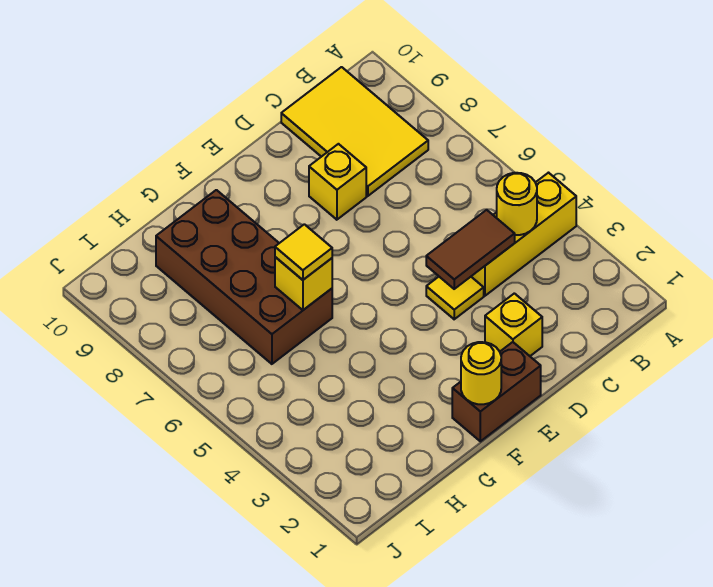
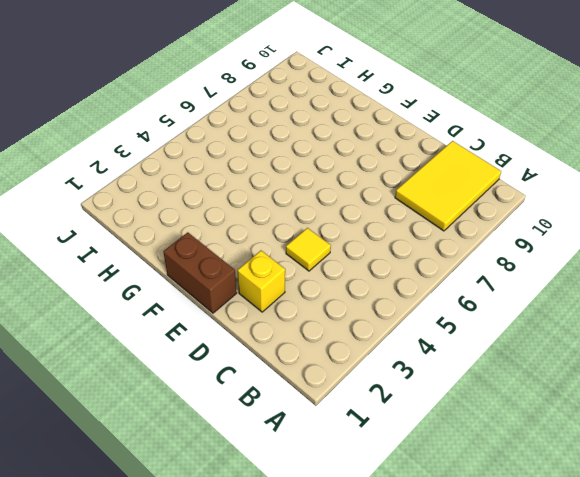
none -> yellow brick A4:C4 level 1
none -> yellow brick D8 level 1
none -> brown brick G6:H9 level 1

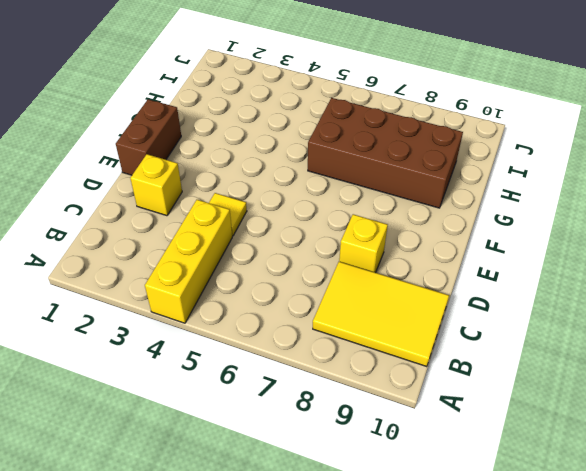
none -> yellow round brick B4 level 2
none -> brown tile C4:D4 level 2
none -> yellow round brick F1 level 2

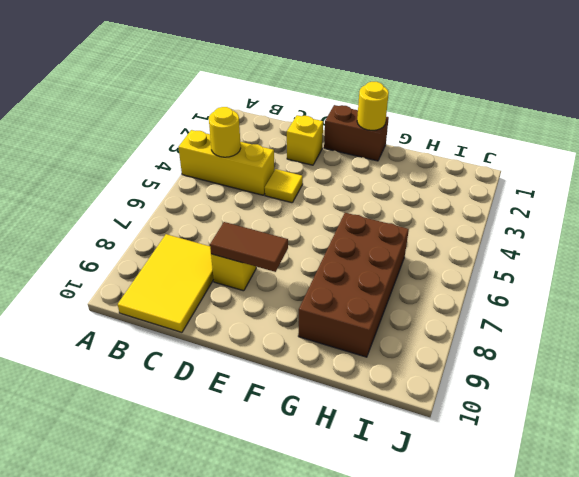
brown tile D8:E8 level 2 -> brown tile C4:D4 level 2
none -> yellow brick G6 level 2
none -> yellow tile G6 level 3

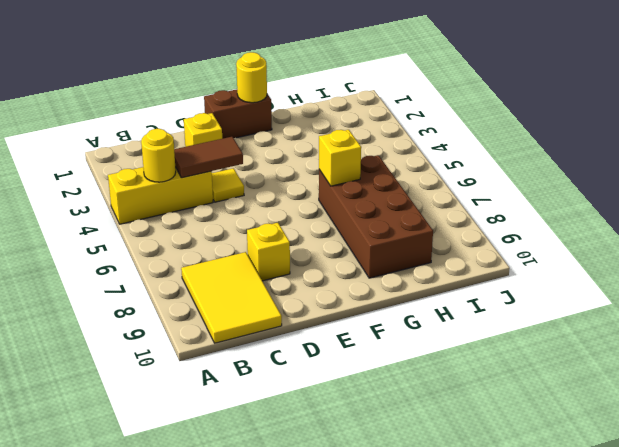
none -> yellow tile G6 level 3

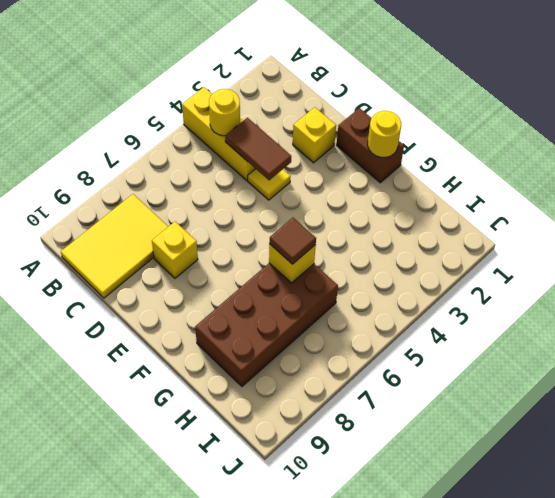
brown tile G6 level 3 -> yellow tile G6 level 3

